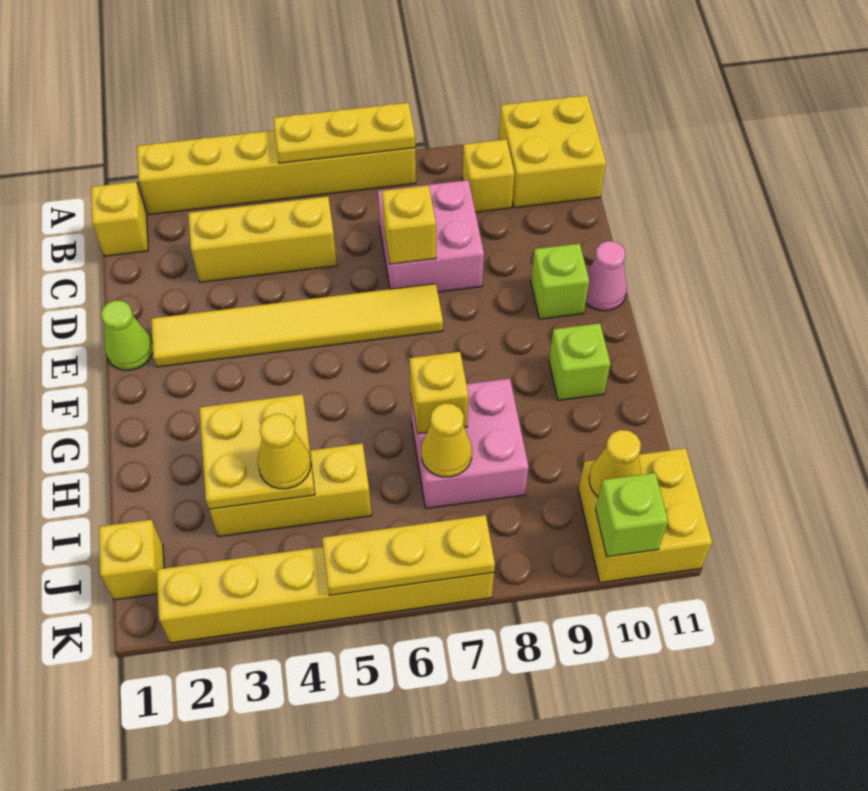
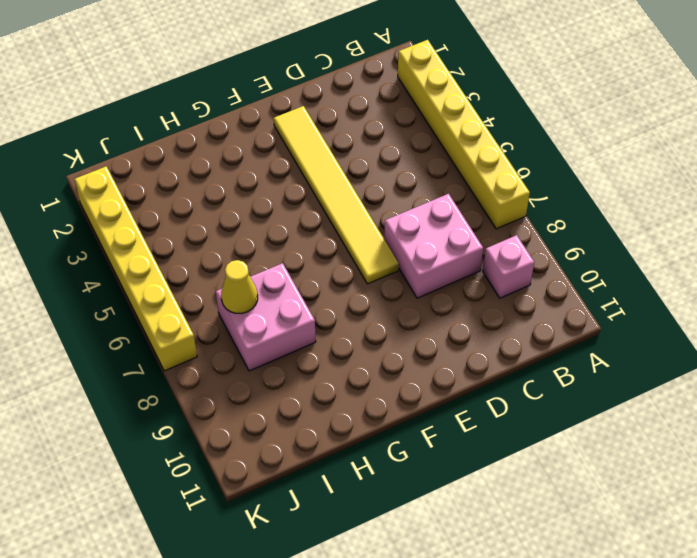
pink brick B9 level 1 -> yellow brick B9 level 1
none -> yellow brick A10:B11 level 1
none -> yellow brick B1 level 1
none -> yellow brick C3:C5 level 1

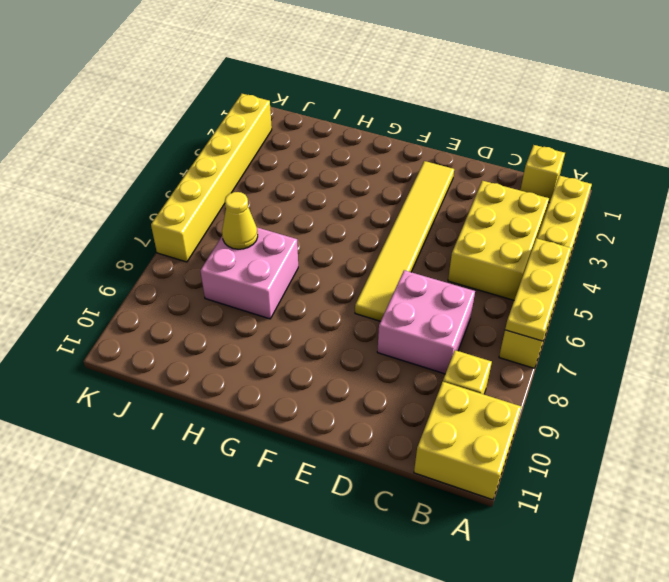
yellow brick B3:C5 level 1 -> yellow brick C3:C5 level 1
none -> lime cone E1 level 1
none -> lime brick E10 level 1
none -> pink cone E11 level 1

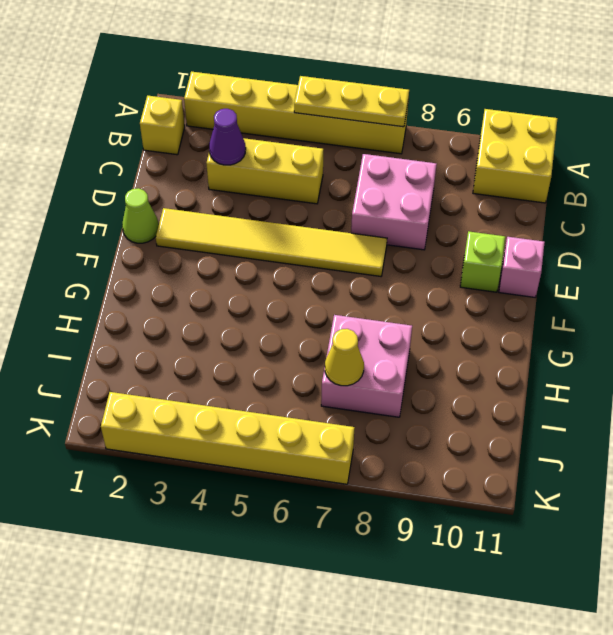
purple cone C3 level 2 -> none
pink brick E11 level 1 -> pink cone E11 level 1
none -> yellow brick B9 level 1
none -> lime brick G10 level 1
none -> yellow brick I3:I5 level 1

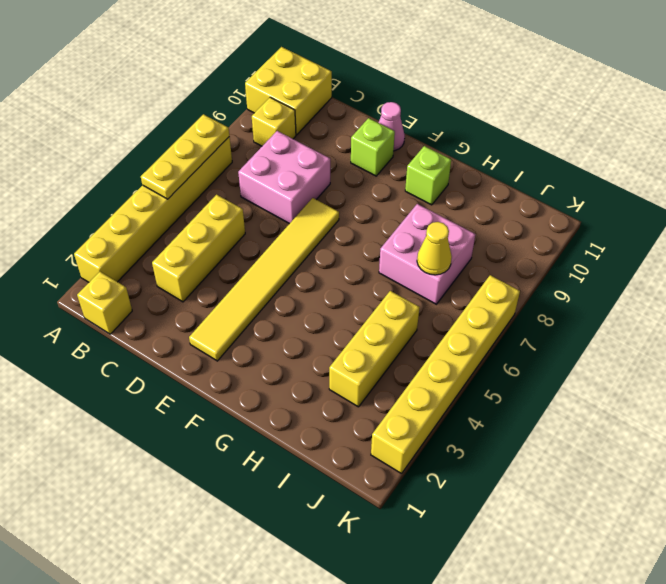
none -> lime cone E1 level 1
none -> yellow brick J1 level 1
none -> yellow brick J10:K11 level 1

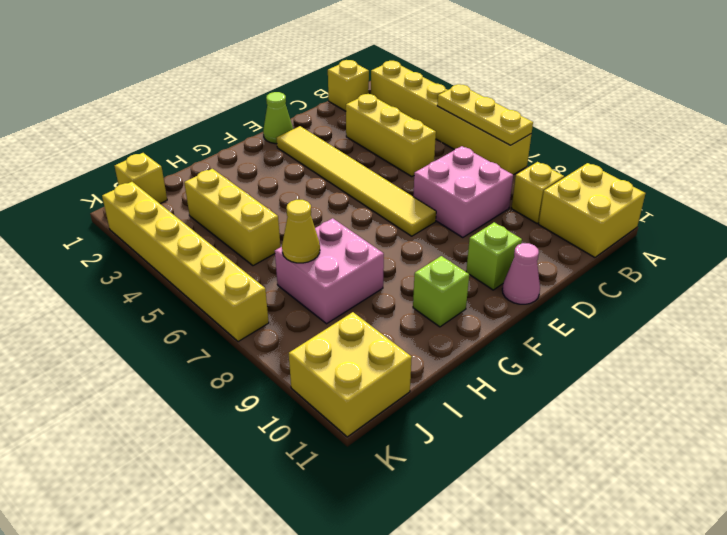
none -> yellow brick D7 level 2
none -> yellow plate H3:I4 level 2
none -> yellow brick H7 level 2

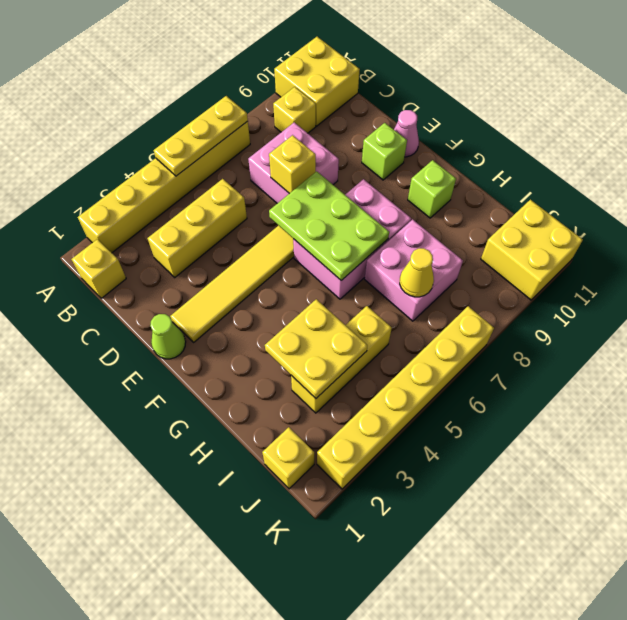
lime plate E6:G7 level 2 -> none
pink brick F6:G8 level 1 -> none
none -> yellow brick H7 level 2
none -> yellow cone J10 level 2
none -> yellow plate K5:K7 level 2

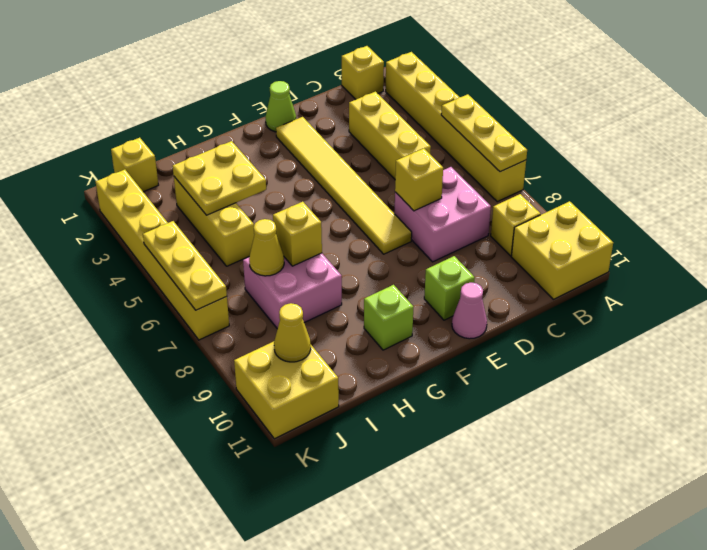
none -> lime brick K10 level 2
none -> yellow cone I4 level 3

